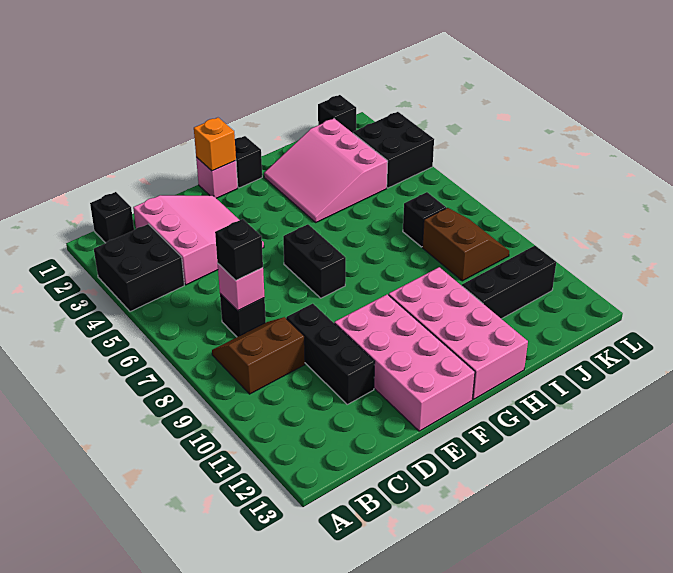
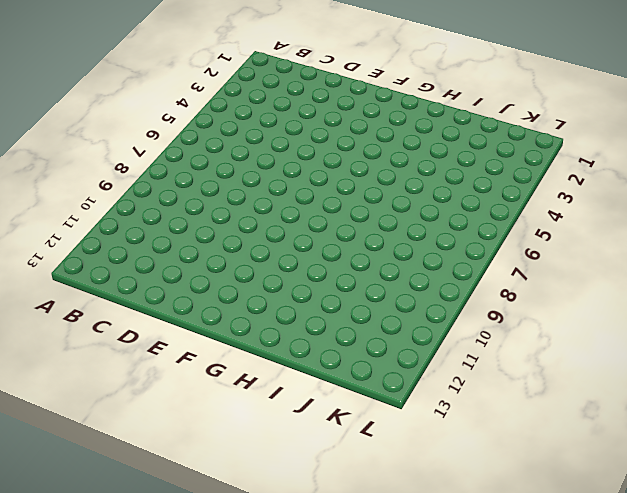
none -> black brick A3:B4 level 1
none -> black brick B1 level 1
none -> brown slope B8:C9 level 1 top 9

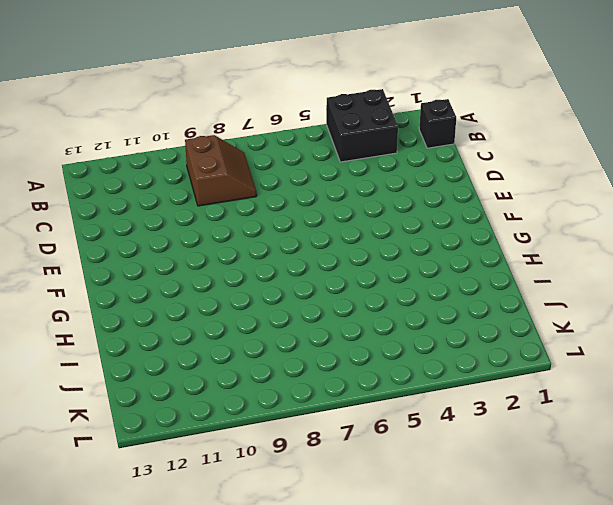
none -> pink slope C2:E4 level 1 top C
none -> black brick C7 level 1
none -> black brick D9:D11 level 1

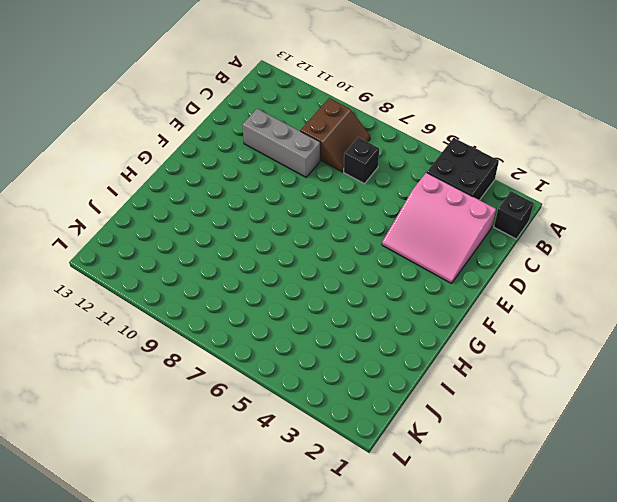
grey brick D9:D11 level 1 -> black brick D9:D11 level 1
none -> pink brick E10:F13 level 1
none -> pink brick F1 level 1
none -> black brick F6:F7 level 1

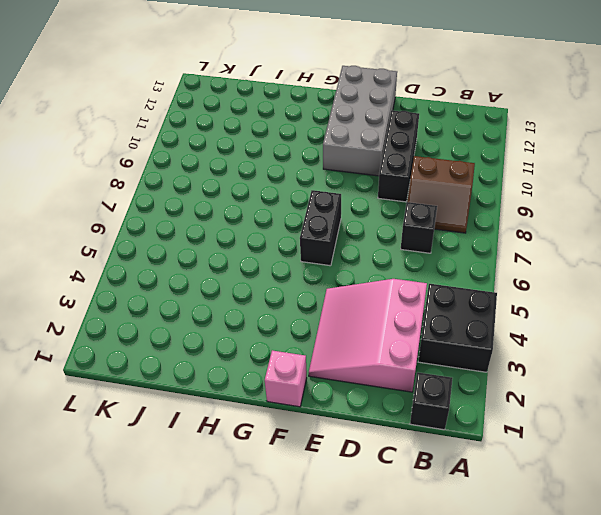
grey brick E10:F13 level 1 -> pink brick E10:F13 level 1
none -> black brick G1 level 1
none -> pink brick G10:H13 level 1
none -> pink slope H2:J4 level 1 top J

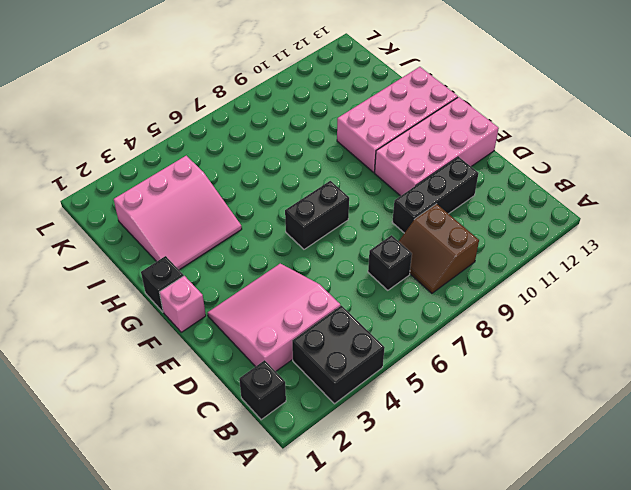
none -> black brick I11:K11 level 1
none -> black brick J7 level 1
none -> brown slope J8:K9 level 1 top J

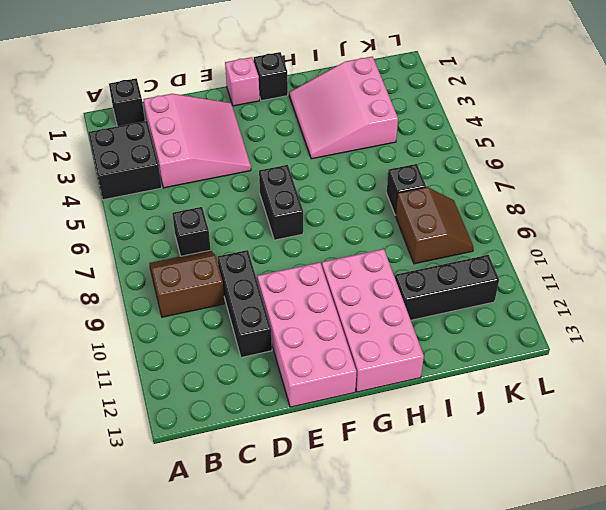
none -> black brick K1 level 1
none -> black brick K3:L4 level 1
none -> pink brick C7 level 2

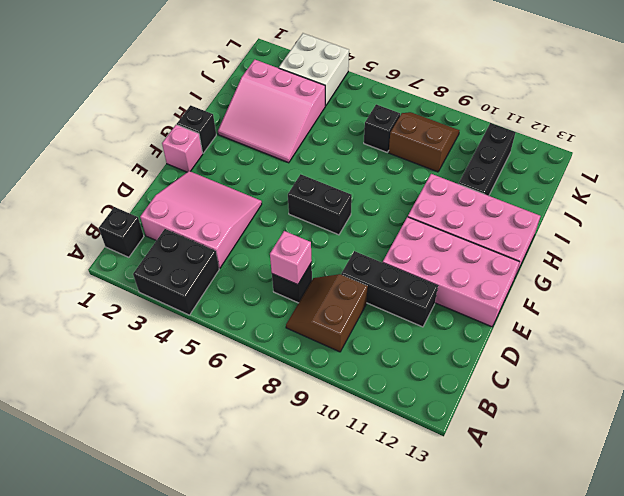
white brick K3:L4 level 1 -> black brick K3:L4 level 1
none -> black brick K1 level 1
none -> orange brick F1 level 2
none -> black brick C7 level 3

